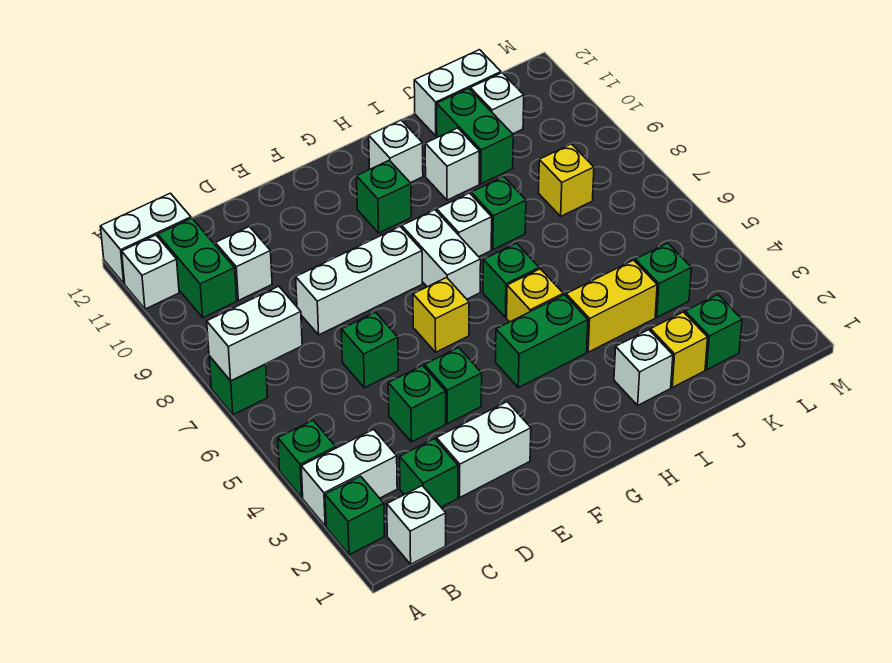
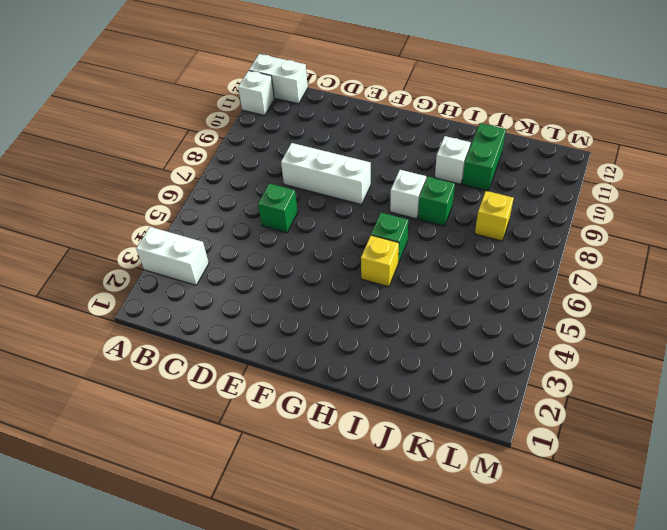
none -> green brick A2 level 1
none -> green brick A4 level 1
none -> green brick A7 level 1
none -> white brick B1 level 1

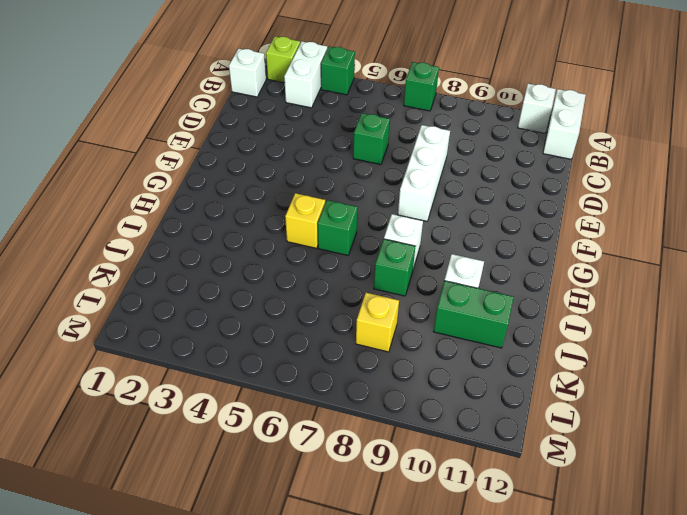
lime brick A2 level 1 -> green brick A2 level 1
none -> green brick B10:B11 level 1
none -> green brick C2 level 1
none -> white brick C10 level 1
none -> white brick D2:E2 level 1

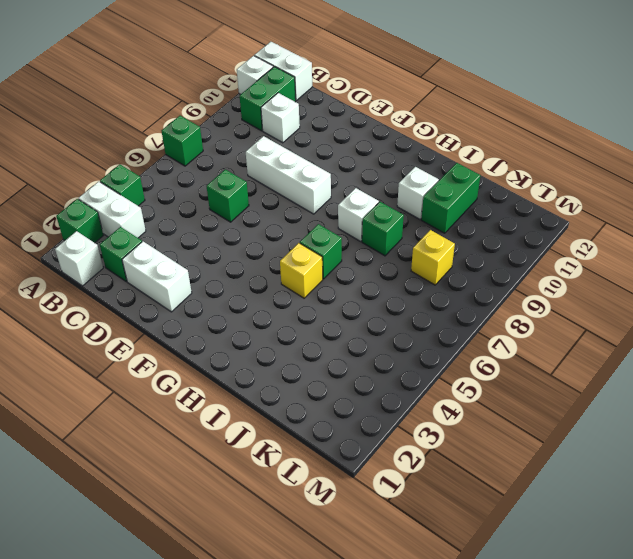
none -> green brick D4 level 1
none -> green brick E4 level 1
none -> yellow brick F6 level 1
none -> green brick G4:H4 level 1

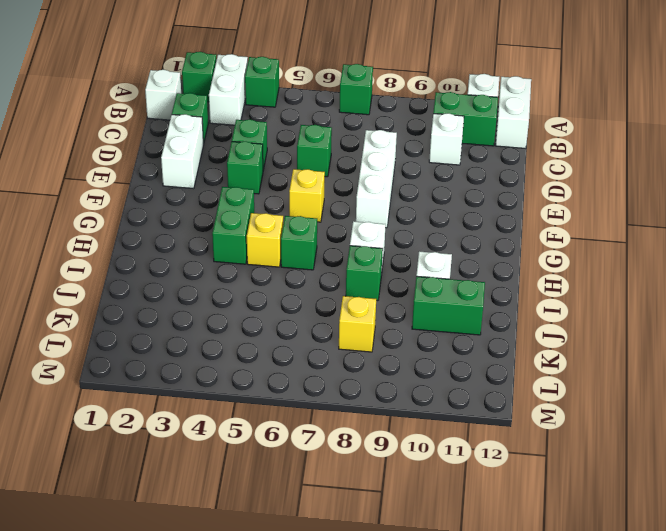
none -> white brick G7:G8 level 1
none -> green brick G10 level 1
none -> white brick H11 level 1
none -> white brick I2 level 1

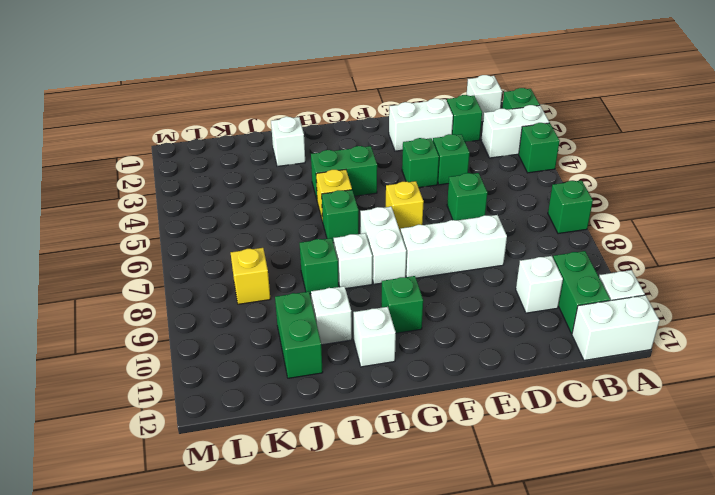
none -> yellow brick I4:J4 level 1
none -> yellow brick J2 level 1
none -> white brick J12:K12 level 1
none -> green brick K2 level 1

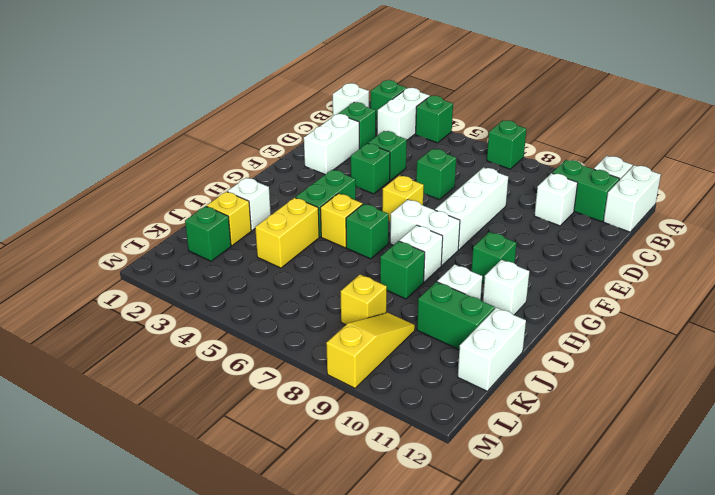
yellow slope K9:M9 level 1 top M -> none
none -> green brick K4 level 1
none -> white brick K11 level 1
none -> white brick A7:B7 level 2

